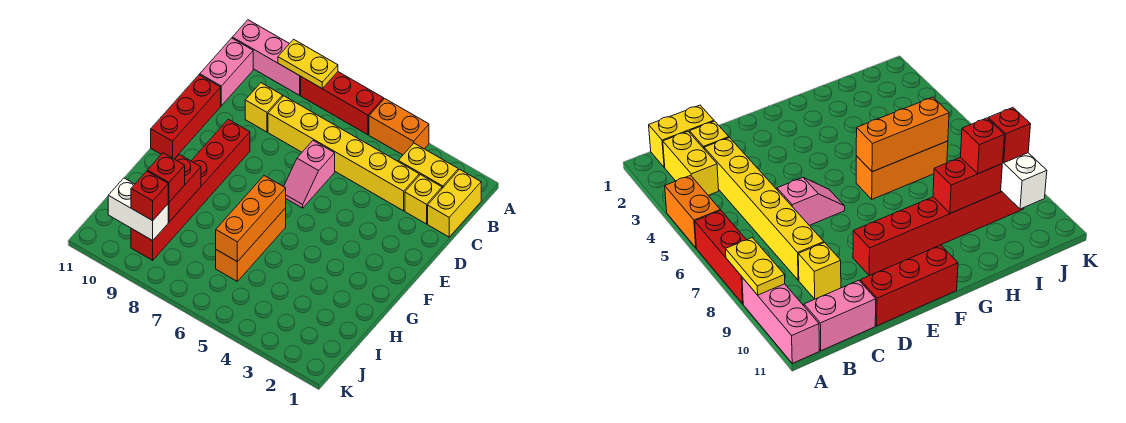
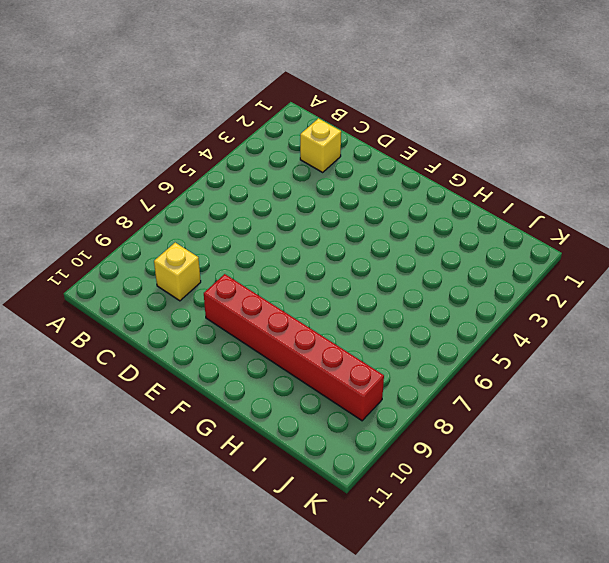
none -> orange brick A4:A5 level 1
none -> red brick A6:A8 level 1
none -> pink brick A9:A11 level 1

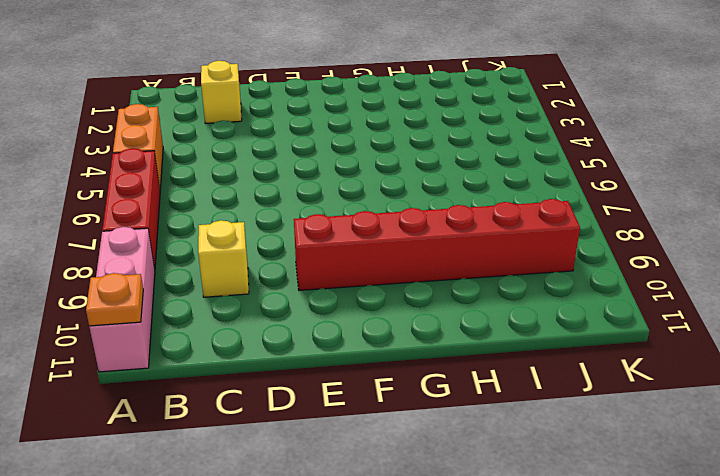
orange plate A11 level 2 -> none
none -> yellow brick B1:C1 level 1
none -> yellow brick B2:B3 level 1
none -> pink brick B11:C11 level 1

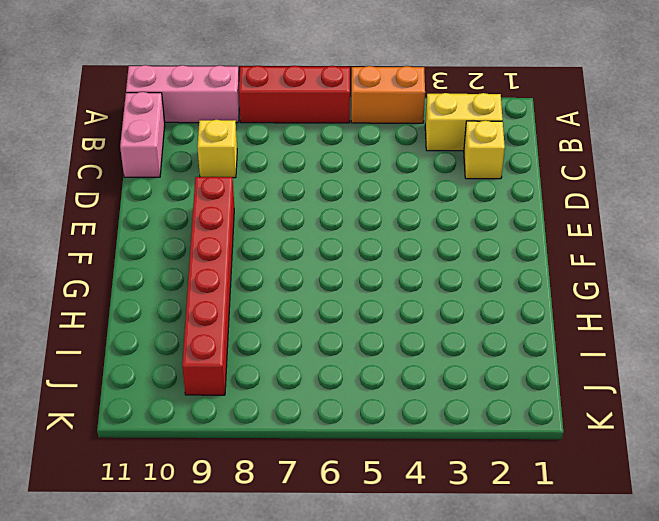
none -> yellow brick B1:C1 level 1
none -> yellow brick C3:C8 level 1
none -> pink slope D6:E6 level 1 top D

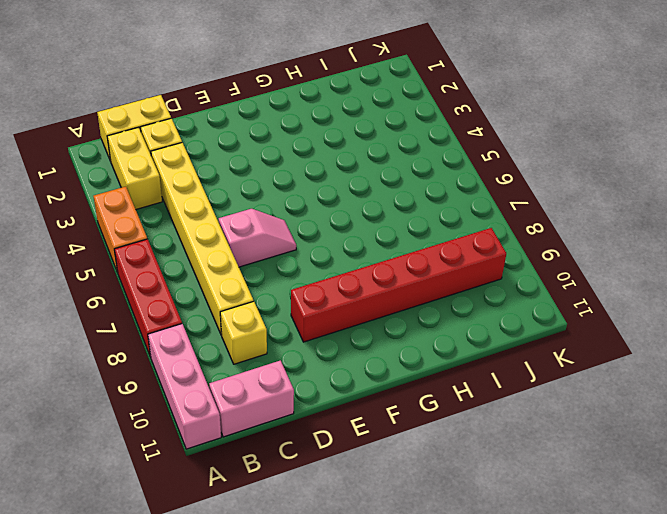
none -> red brick D11:F11 level 1
none -> orange brick G6:I6 level 1
none -> yellow plate A8:A9 level 2

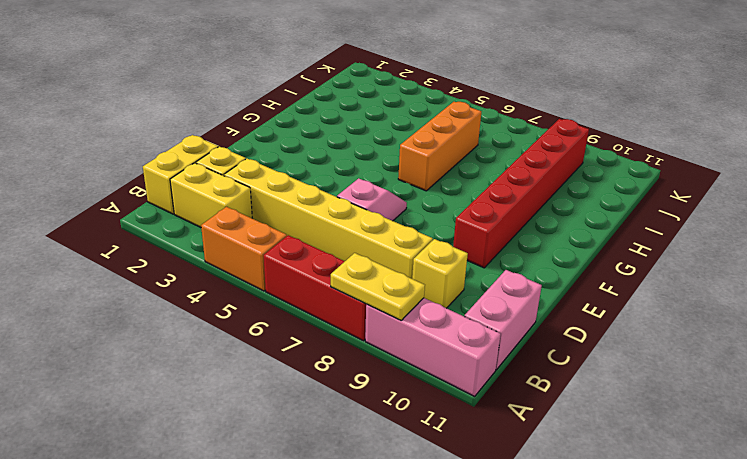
none -> red brick D11:F11 level 1
none -> orange brick G6:I6 level 2
none -> red brick H9:I9 level 2

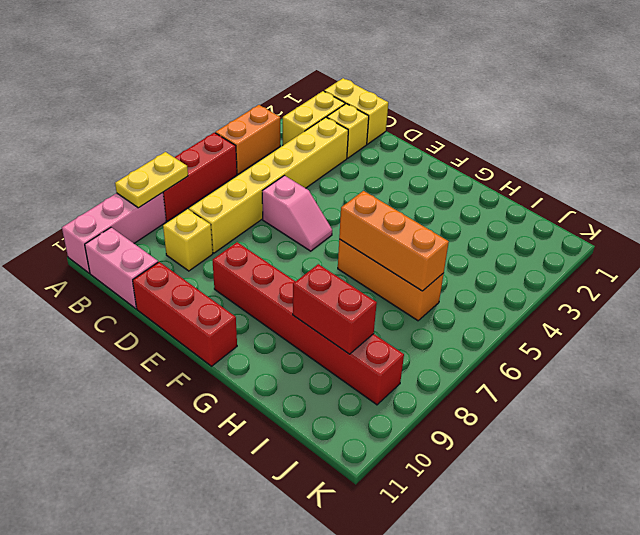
none -> white brick J9:J10 level 2
none -> red brick I9 level 3
none -> red brick J9 level 3

